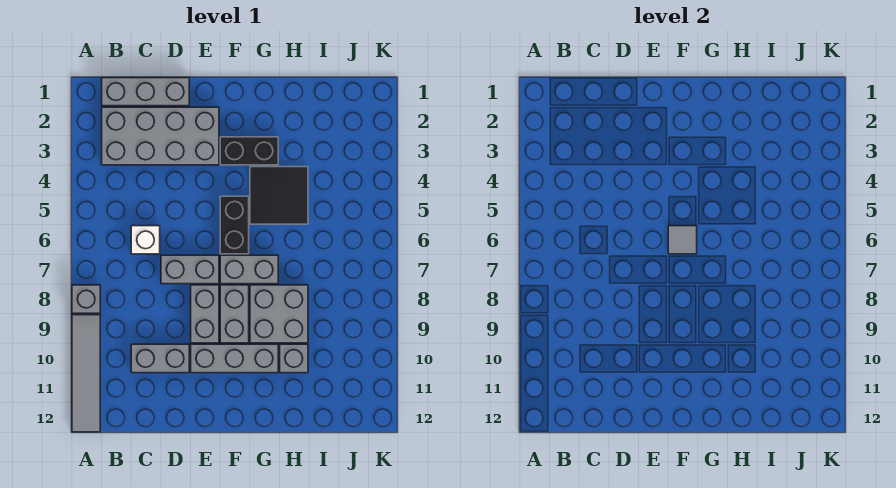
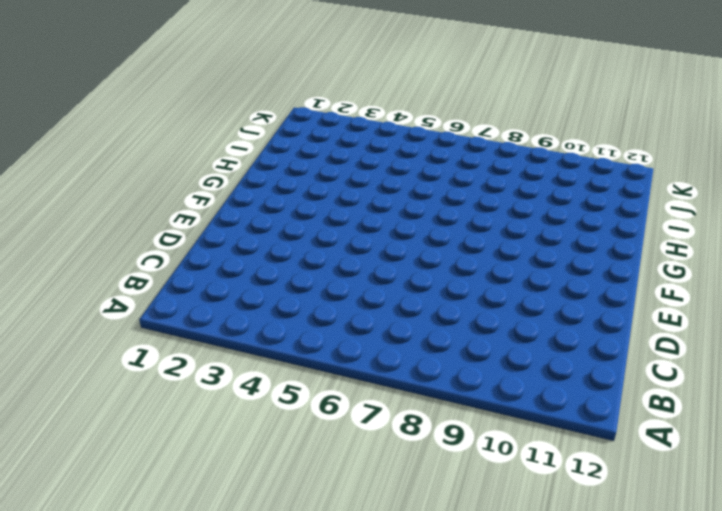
none -> grey brick A8 level 1
none -> grey tile A9:A12 level 1
none -> grey brick B1:D1 level 1

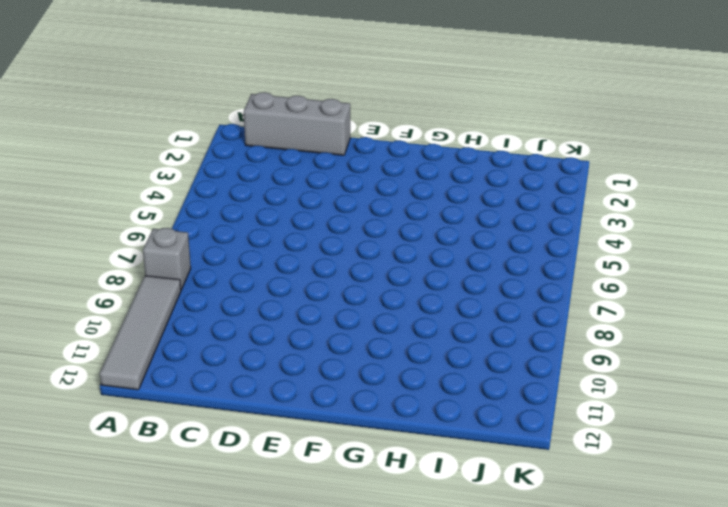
none -> grey brick B2:E3 level 1
none -> white brick C6 level 1
none -> grey brick C10:D10 level 1

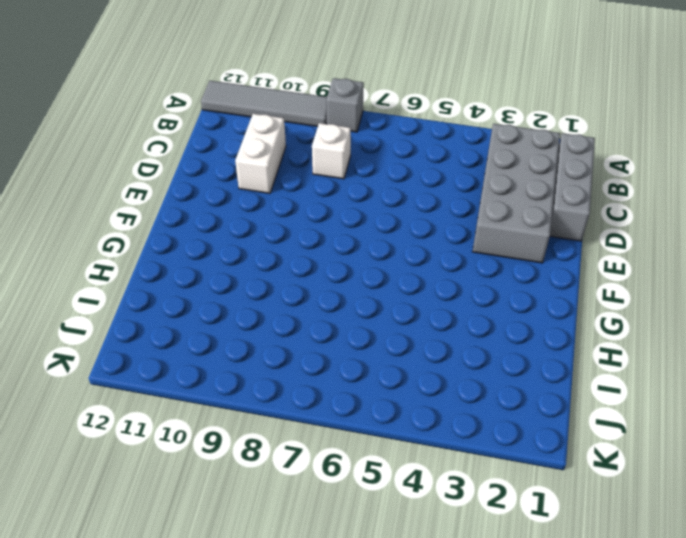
white brick C8 level 1 -> white brick C6 level 1
white brick C10:D10 level 1 -> grey brick C10:D10 level 1
none -> grey brick D7:E7 level 1
none -> grey brick E8:E9 level 1
none -> grey brick E10:G10 level 1

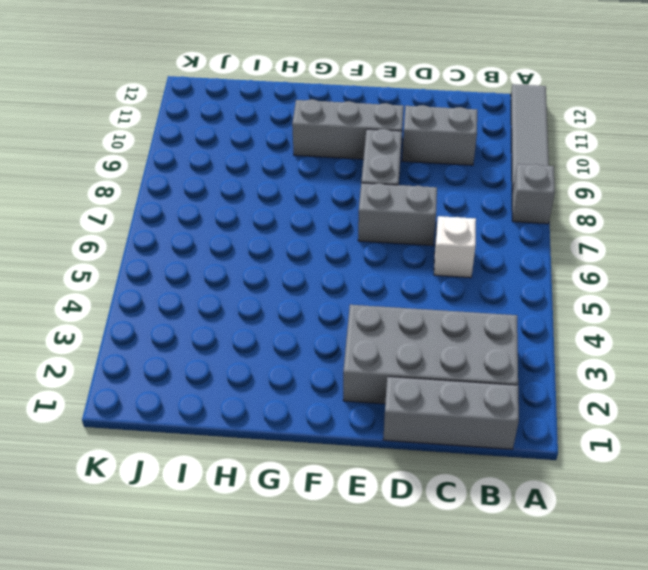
none -> black brick F3:G3 level 1
none -> black brick F5:F6 level 1
none -> grey brick F7:G7 level 1

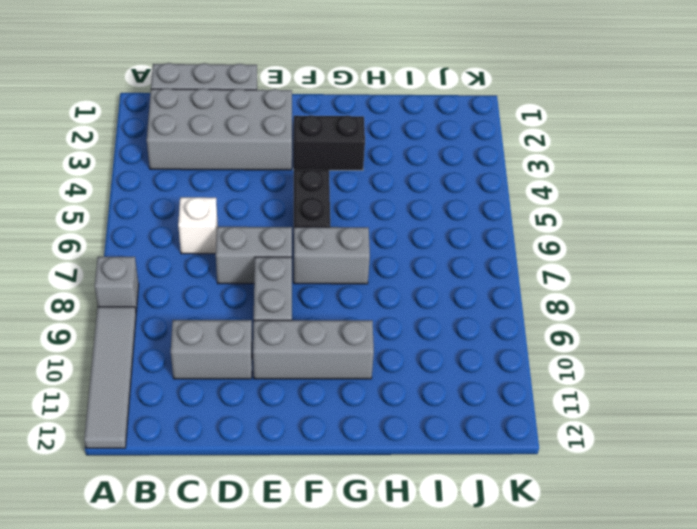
none -> grey brick F8:F9 level 1
none -> black tile G4:H5 level 1
none -> grey brick G8:H9 level 1

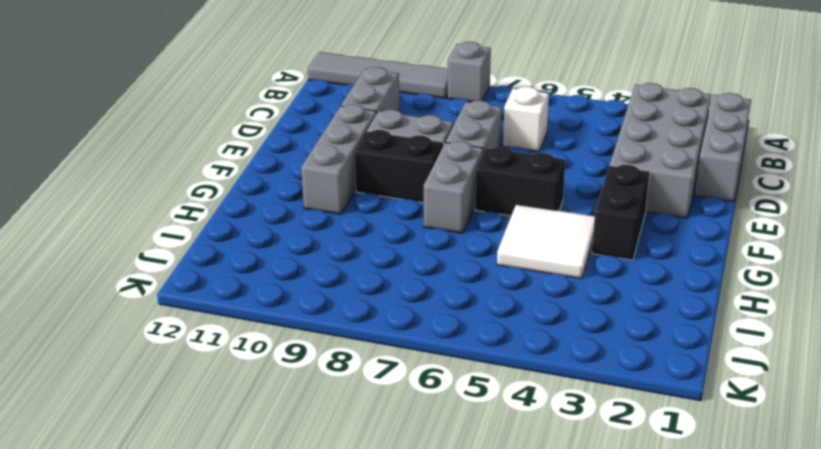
black brick F8:F9 level 1 -> grey brick F8:F9 level 1
white tile G4:H5 level 1 -> black tile G4:H5 level 1
none -> grey brick G8:H9 level 1
none -> grey brick H10 level 1
none -> grey tile F6 level 2

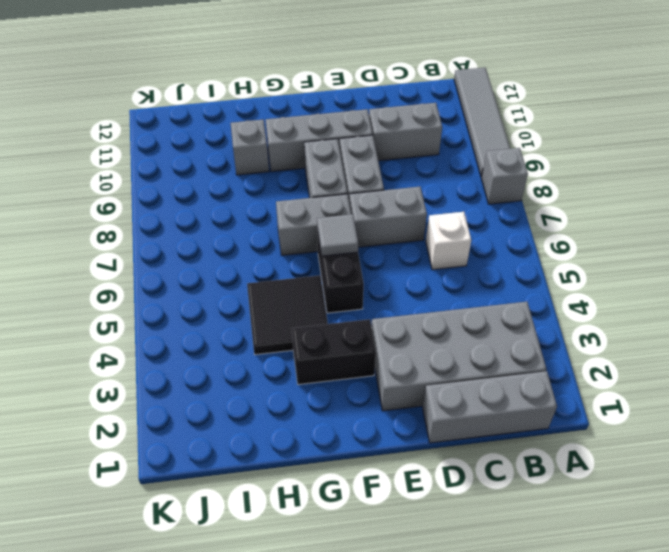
none -> grey brick G8:H9 level 1

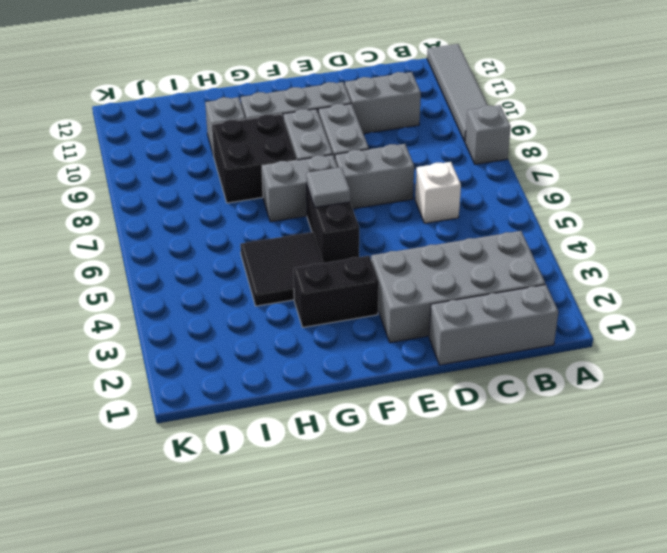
black brick G8:H9 level 1 -> grey brick G8:H9 level 1

